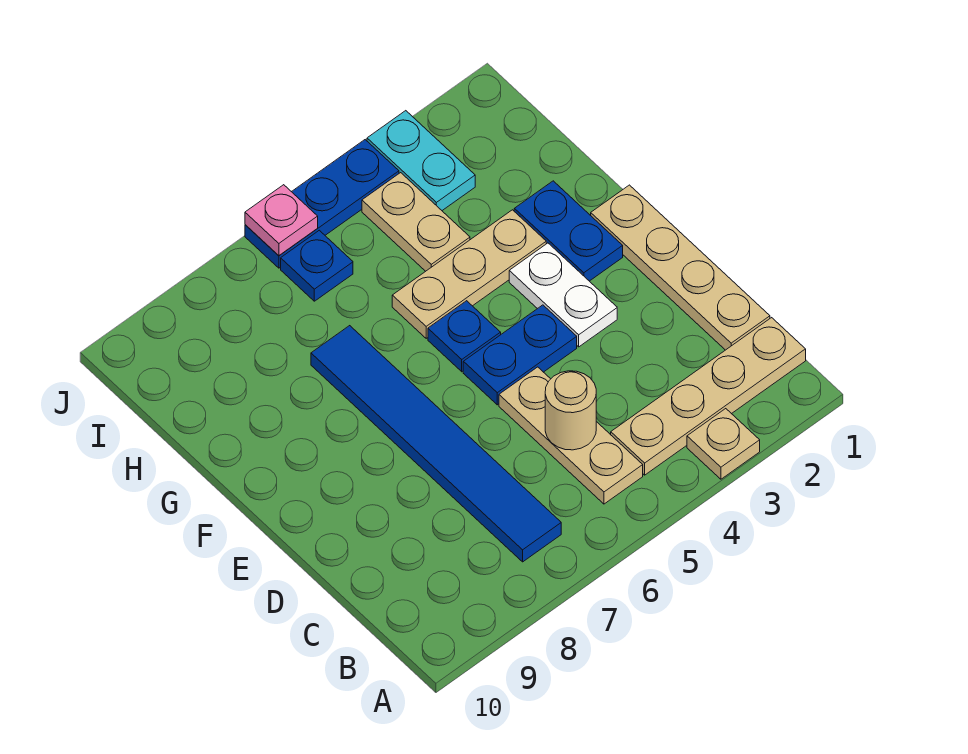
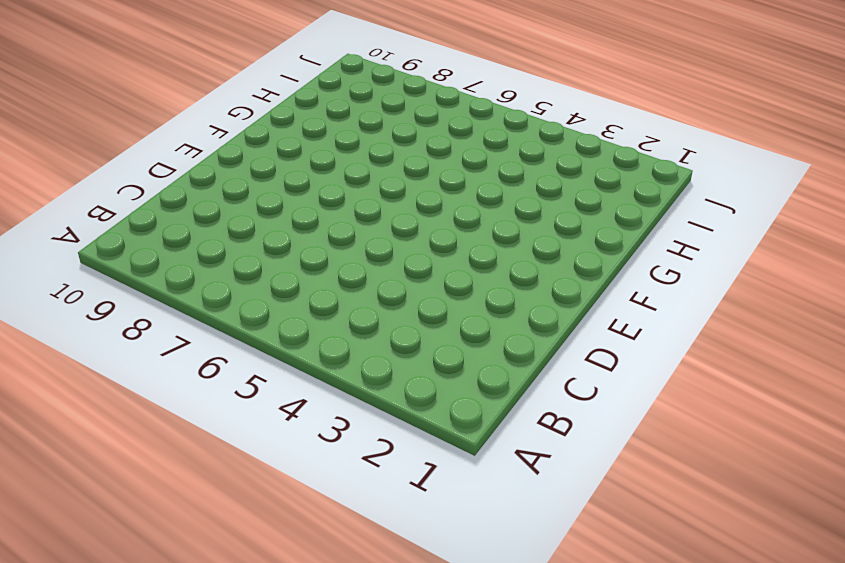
none -> tan plate A3 level 1
none -> tan plate B1:B4 level 1
none -> tan plate B5:D5 level 1

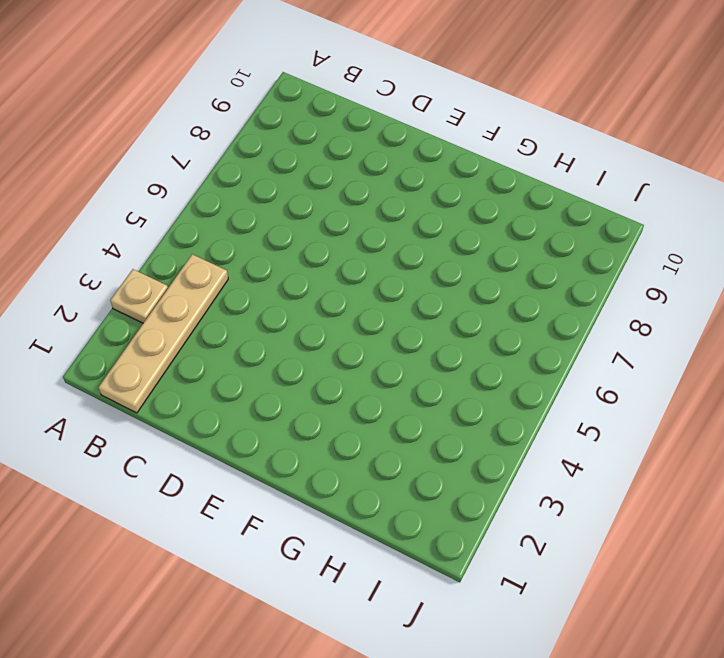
none -> tan plate B5:D5 level 1
none -> blue tile B7:G7 level 1
none -> tan plate C1:F1 level 1

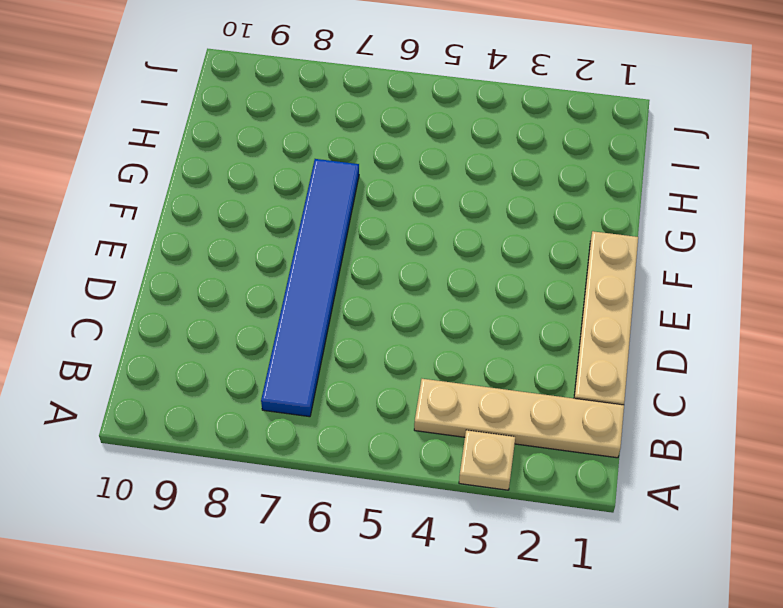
none -> tan plate B5:D5 level 1
none -> white plate E3:F3 level 1
none -> blue plate E4:E5 level 1

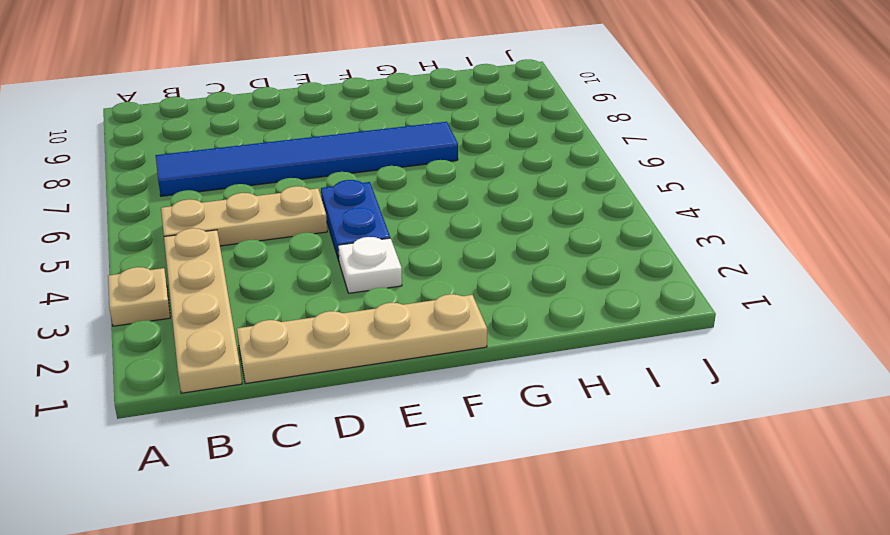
white plate E3 level 1 -> white plate E3:F3 level 1
none -> blue plate F2:G2 level 1
none -> blue plate F5 level 1
none -> tan plate G3:G5 level 1

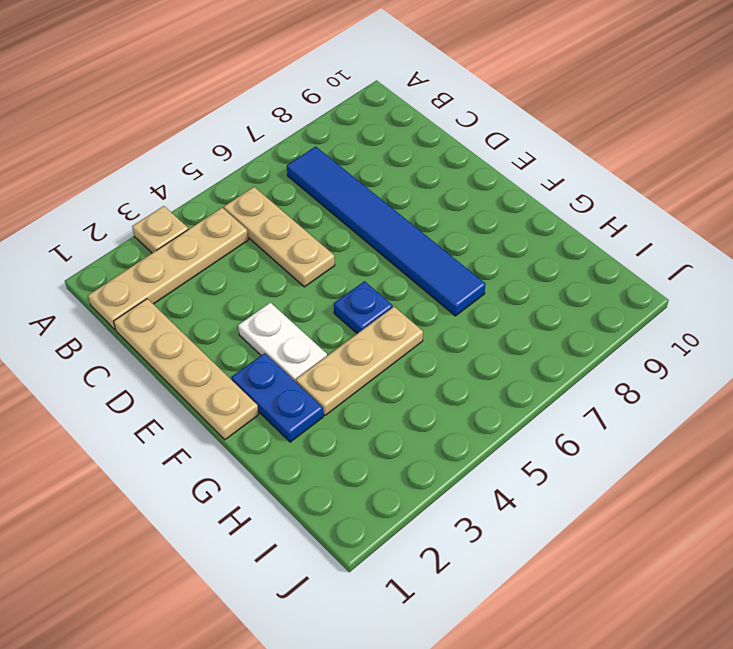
none -> blue plate E4:E5 level 1
none -> tan plate H4:I4 level 1
none -> cyan plate I3:J3 level 1

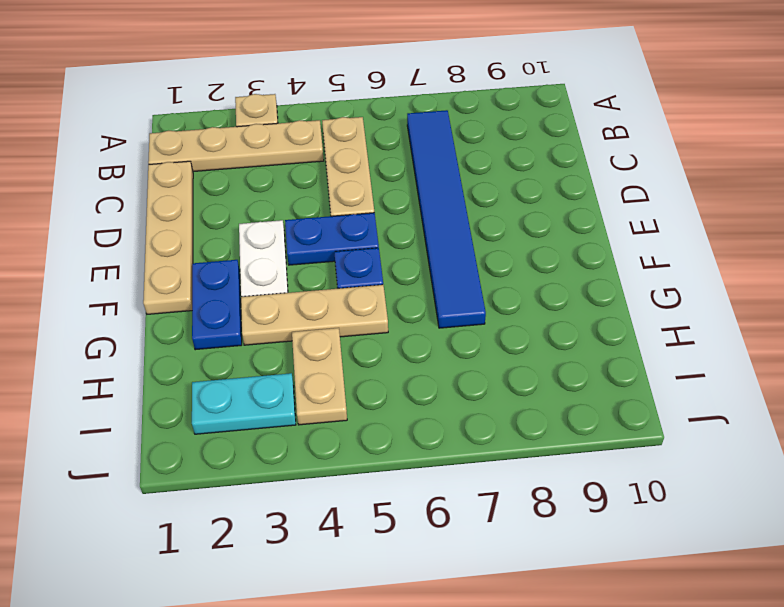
cyan plate I2:I3 level 1 -> cyan plate I3:J3 level 1
none -> blue plate I6 level 1
none -> blue plate J4:J6 level 1
none -> tan round brick C5 level 2

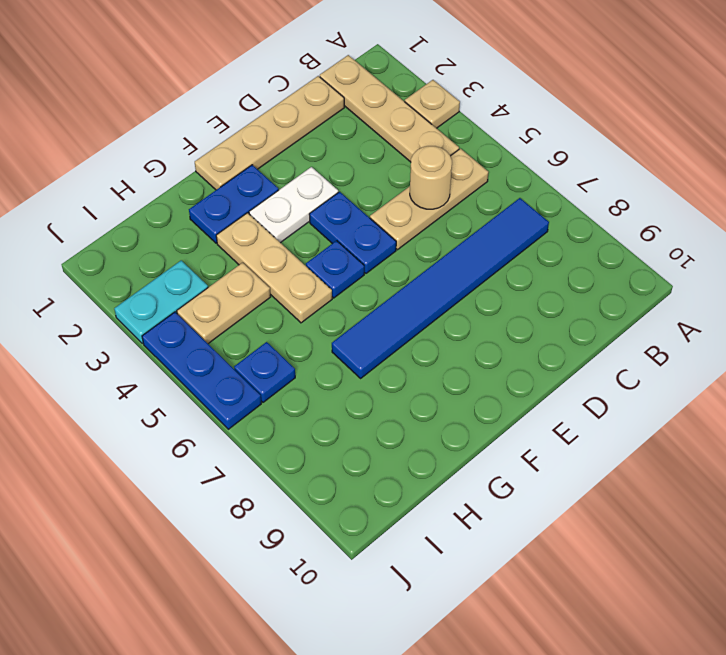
none -> pink plate J6 level 2

